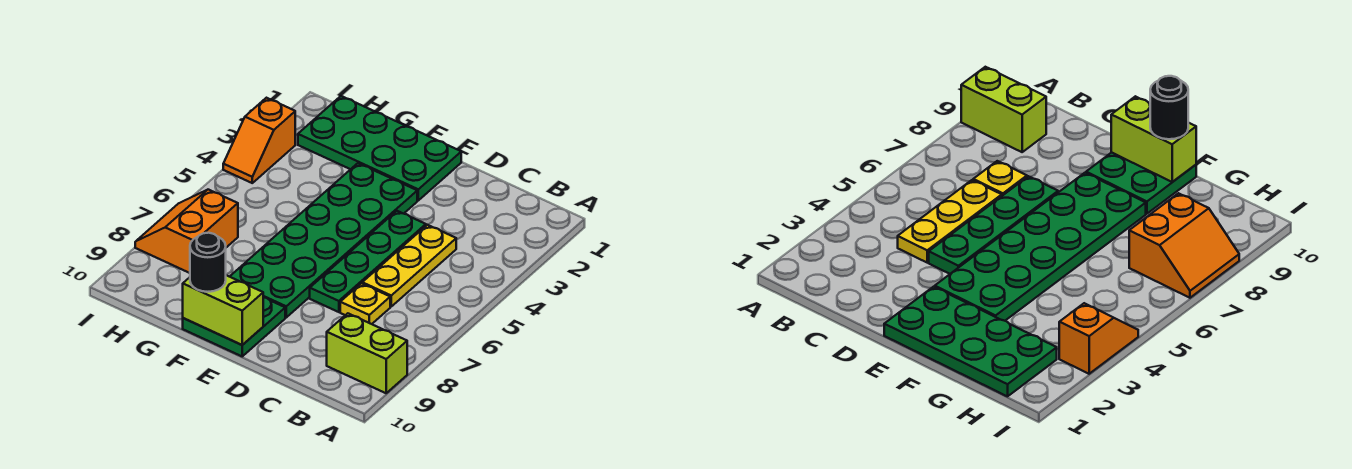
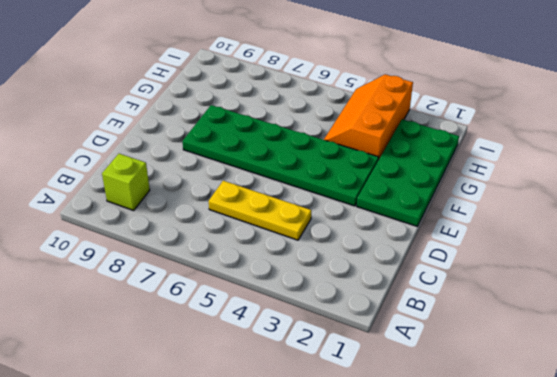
lime brick B9 level 1 -> lime brick A9:B9 level 1
orange slope G3:I4 level 1 top 3 -> orange slope I3:I4 level 1 top 3
none -> yellow plate C7 level 1
none -> green plate D4:D7 level 1

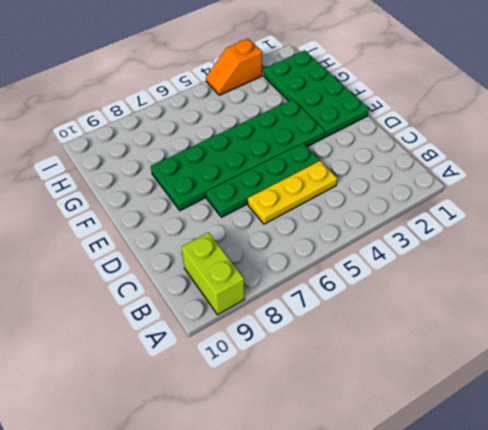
none -> yellow plate C7 level 1
none -> green plate E9:F10 level 1

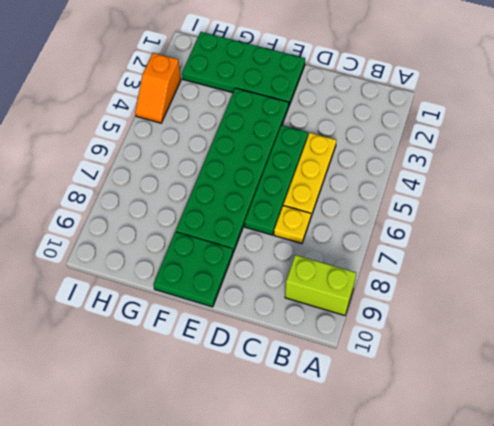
none -> orange slope H7:I8 level 1 top H
none -> lime brick E10:F10 level 2

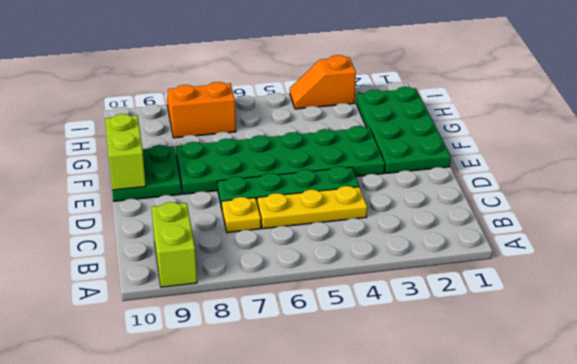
none -> black round brick F10 level 3

